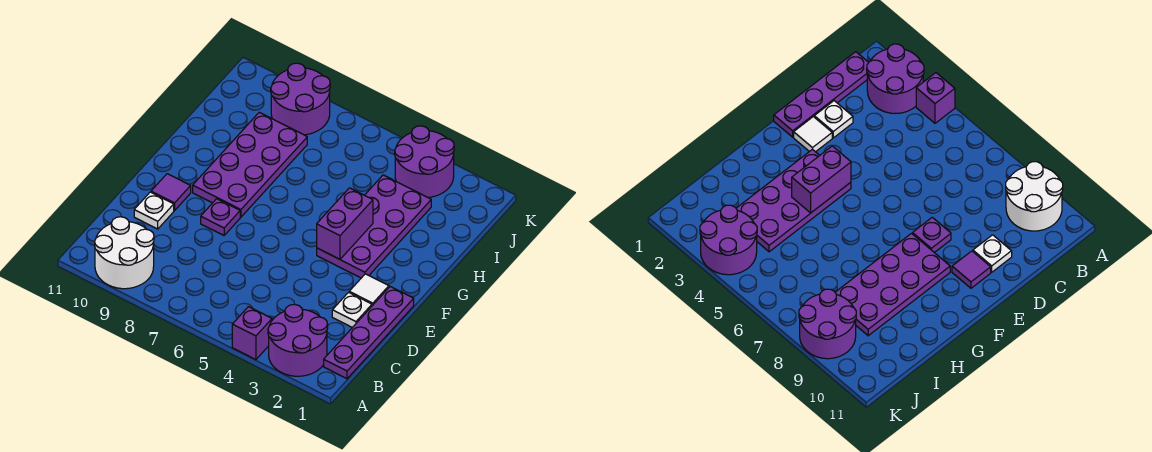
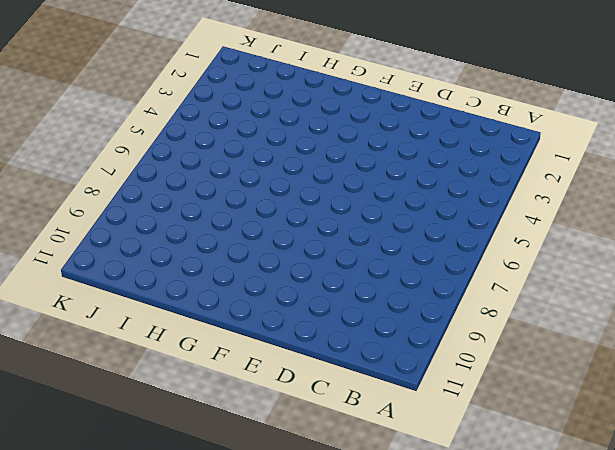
none -> purple round brick A2:B3 level 1
none -> purple brick A4 level 1
none -> white round brick A9:B10 level 1

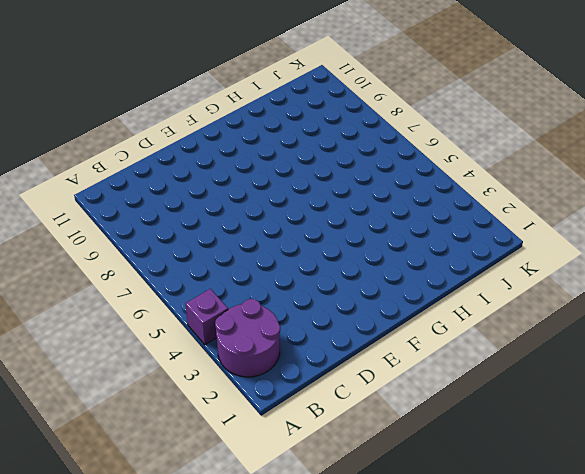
none -> white round brick A9:B10 level 1
none -> purple plate B1:E1 level 1
none -> white plate D2 level 1

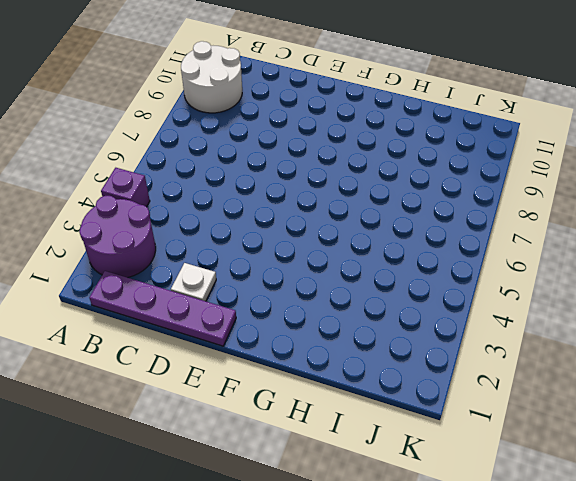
none -> white plate D10 level 1
none -> white tile E2 level 1
none -> purple plate E8 level 1

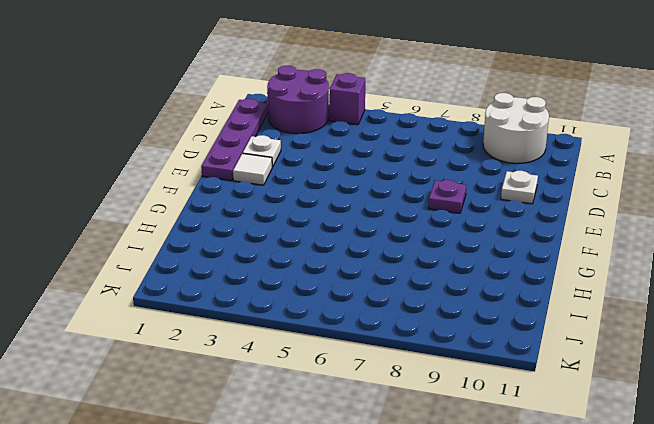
none -> purple tile E10 level 1
none -> purple plate F3:I4 level 1
none -> purple plate F8:I9 level 1

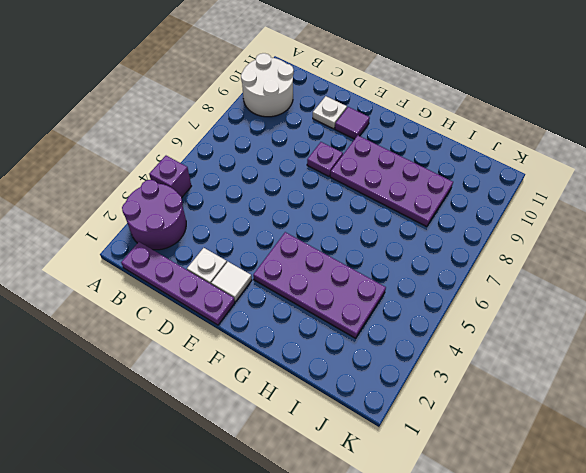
none -> purple round brick J3:K4 level 1
none -> purple round brick J8:K9 level 1
none -> purple brick F4:G4 level 2

